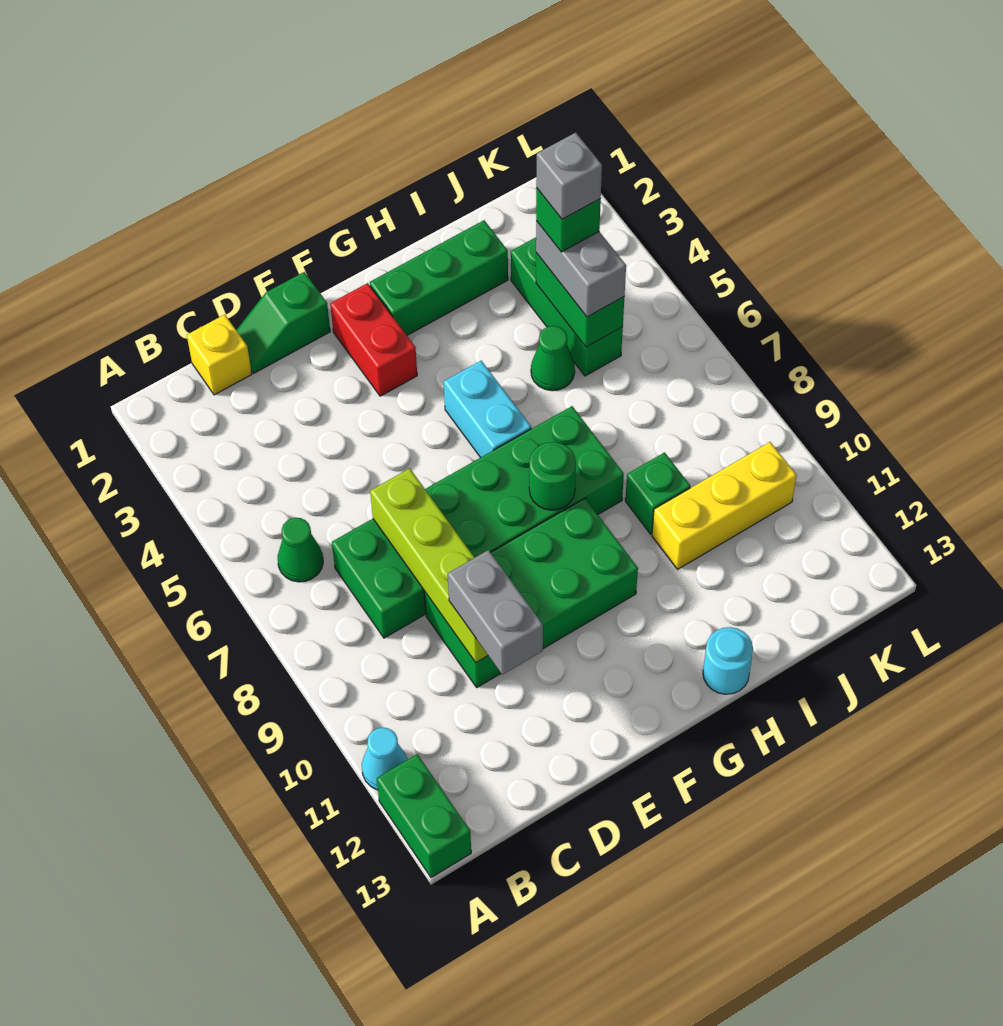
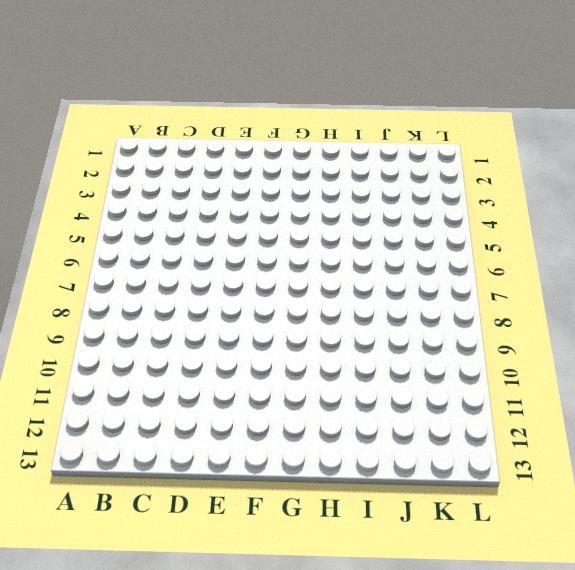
none -> cyan cone A11 level 1
none -> green brick A12:A13 level 1
none -> green cone B6 level 1

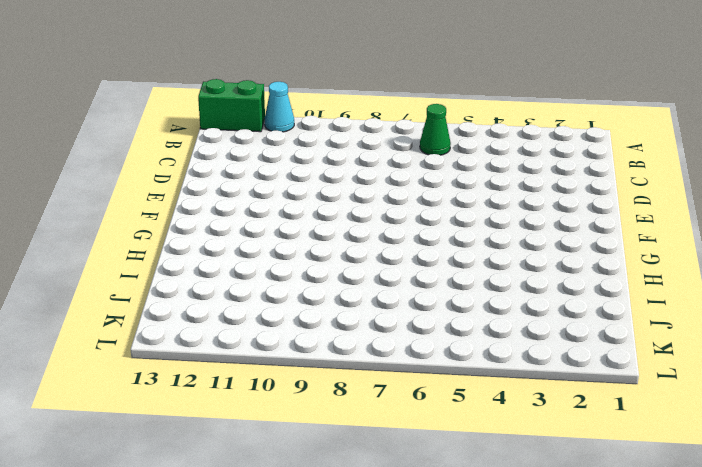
none -> yellow brick C1 level 1
none -> green brick C7:H8 level 1
none -> green slope D1:E1 level 1 top E

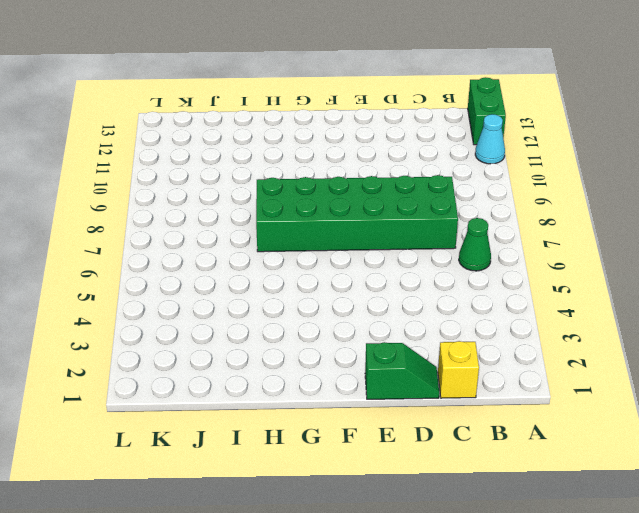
none -> green brick D9:G10 level 1
none -> red brick F2:F3 level 1
none -> green brick G2:I2 level 1

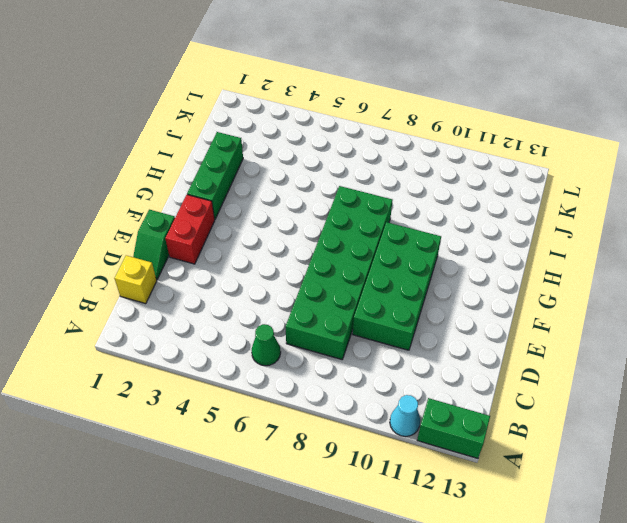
red brick E2:F2 level 1 -> red brick F2:F3 level 1
none -> cyan brick G5:G6 level 1
none -> cyan round brick H13 level 1
none -> green cone I5 level 1

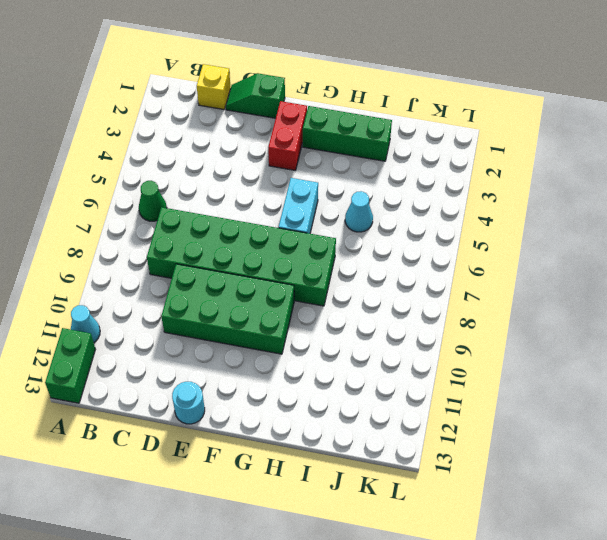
cyan round brick E13 level 1 -> cyan round brick H13 level 1
cyan cone I5 level 1 -> green cone I5 level 1
none -> green brick I9 level 1
none -> yellow brick I10:K10 level 1
none -> green brick J3:J5 level 1

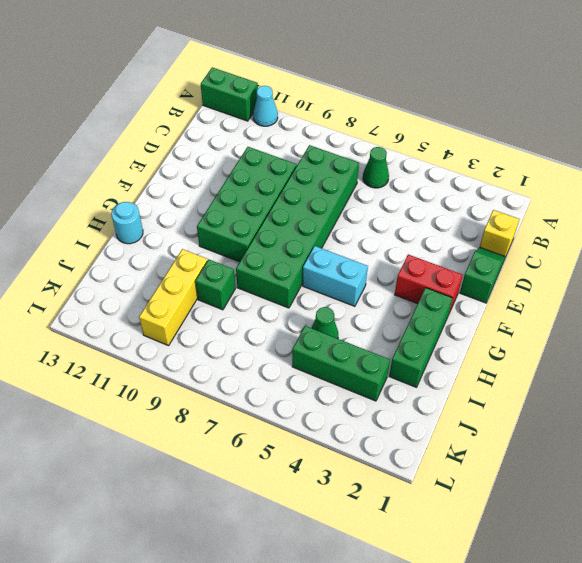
none -> lime brick D7:D10 level 2
none -> green round brick G8 level 2
none -> green brick J4:J5 level 2

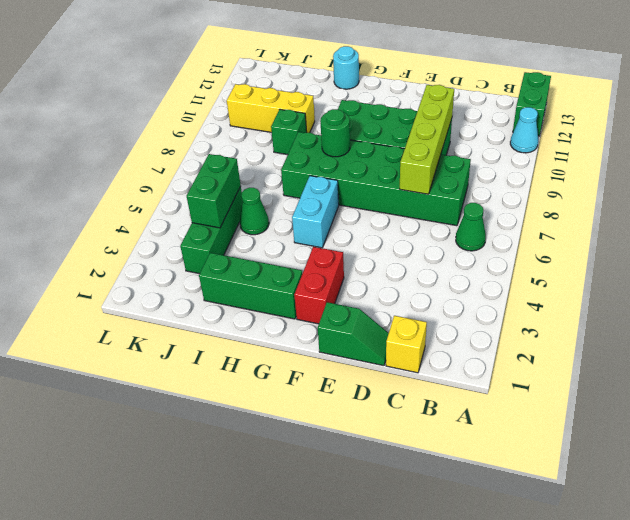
none -> grey brick D10:D11 level 3
none -> grey brick J4:J5 level 3
none -> green brick J4 level 4

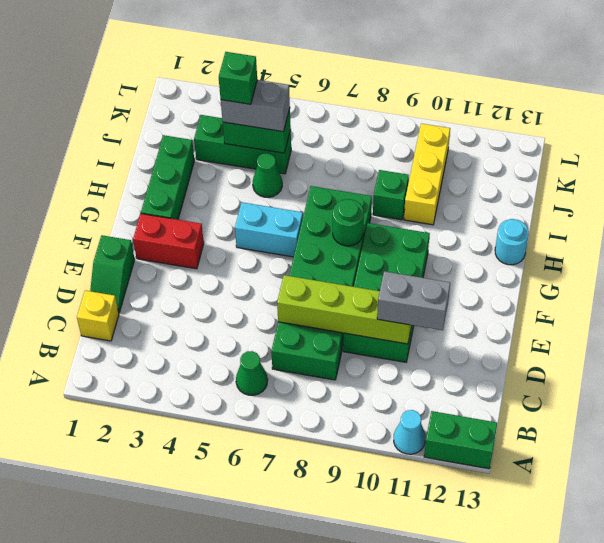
none -> grey brick J4 level 5

